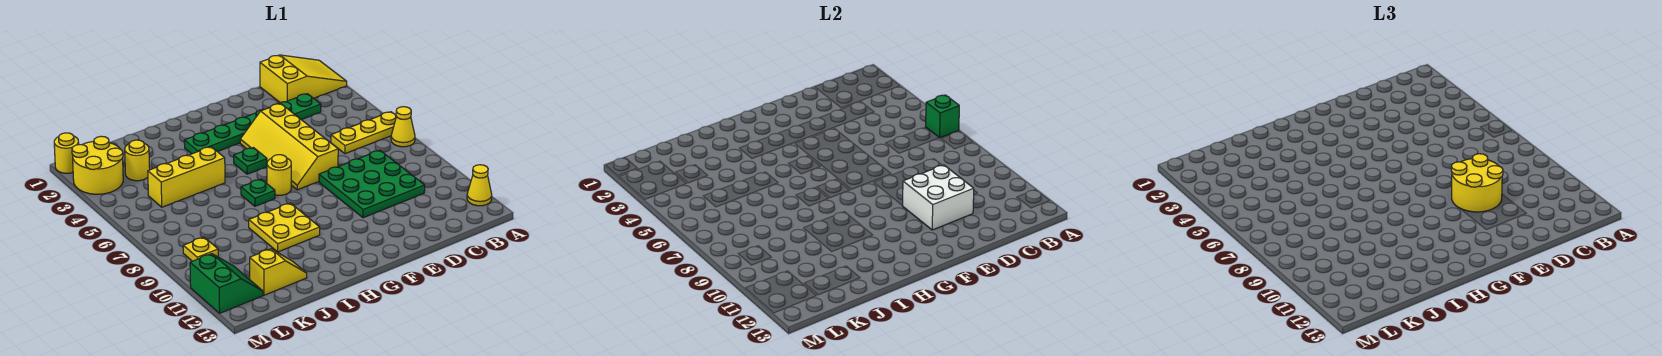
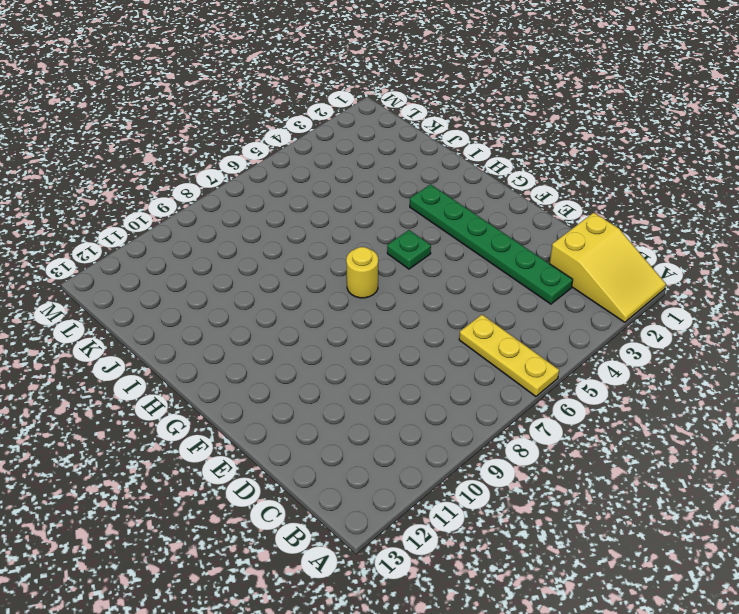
none -> yellow cone A7 level 1
none -> yellow cone A12 level 1
none -> green plate C8:E10 level 1

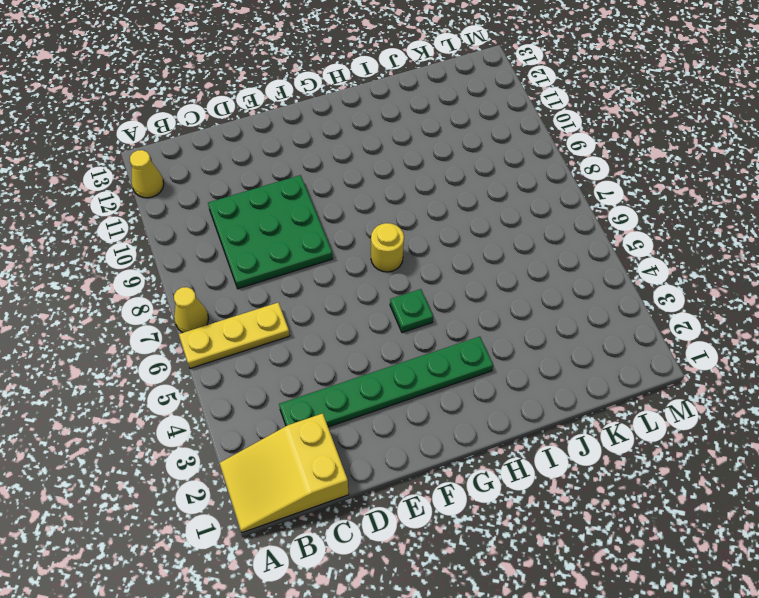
none -> yellow slope E4:F7 level 1 top E
none -> green plate H7 level 1
none -> yellow plate H9:I10 level 1

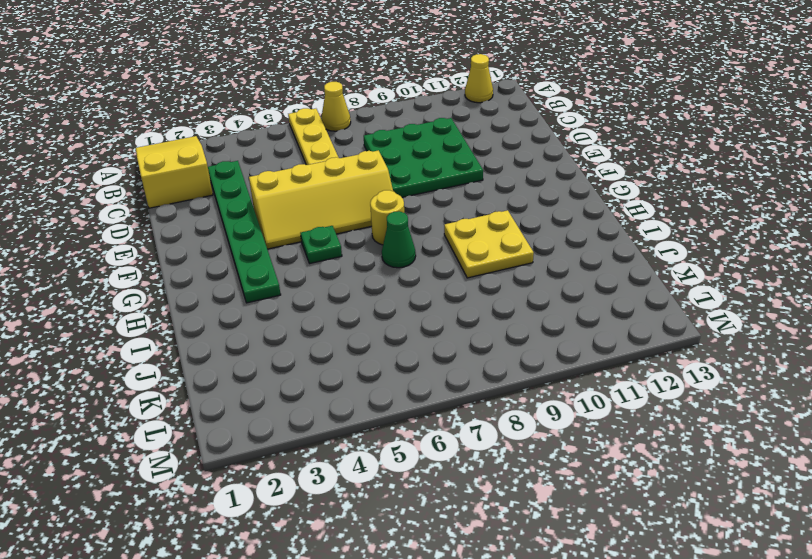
green cone H7 level 1 -> green plate H7 level 1
none -> yellow brick I5:K5 level 1
none -> yellow slope J12:K12 level 1 top K
none -> yellow round brick K3 level 1

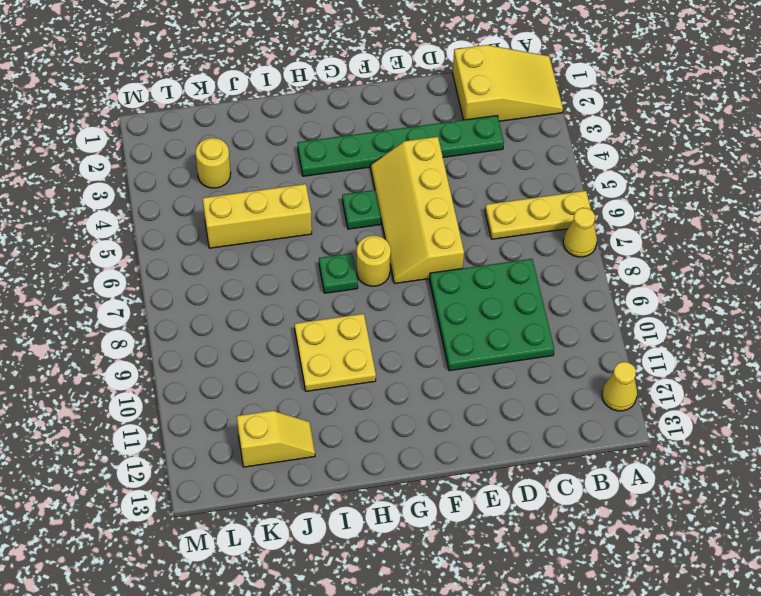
none -> yellow round brick L2:M3 level 1
none -> yellow plate L9 level 1
none -> green slope L11:M12 level 1 top M

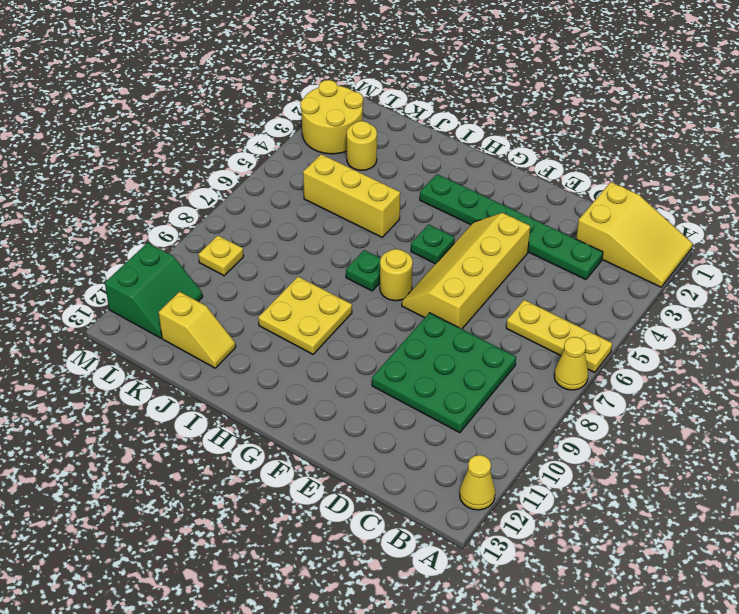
none -> yellow round brick M1 level 1
none -> green brick A6 level 2
none -> white brick D10:E11 level 2

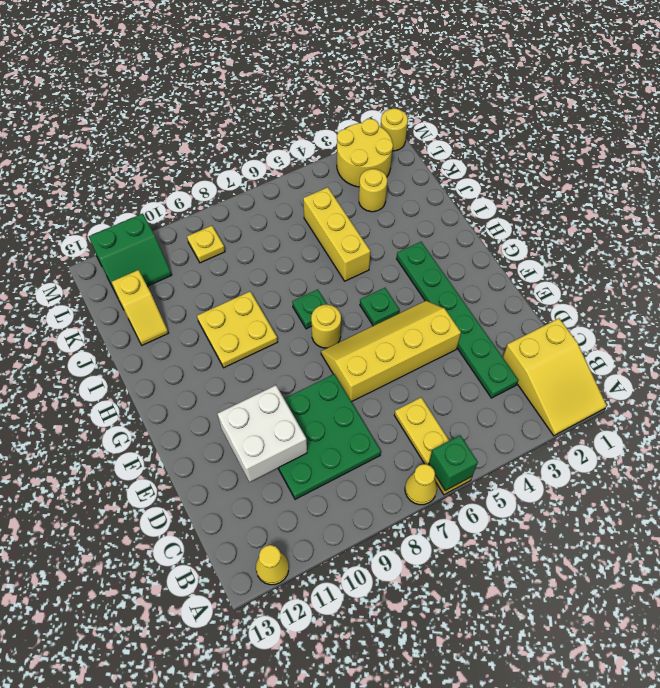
none -> yellow round brick D9:E10 level 3

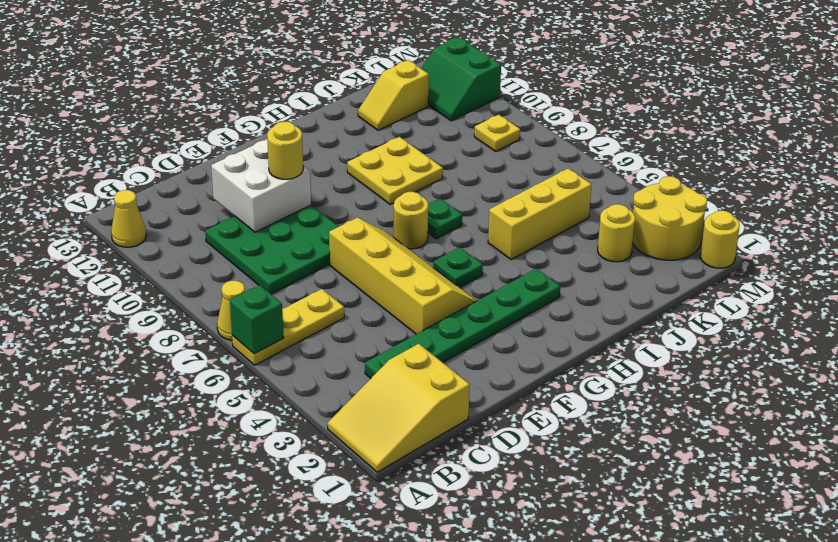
yellow round brick E10 level 3 -> yellow round brick D9:E10 level 3

